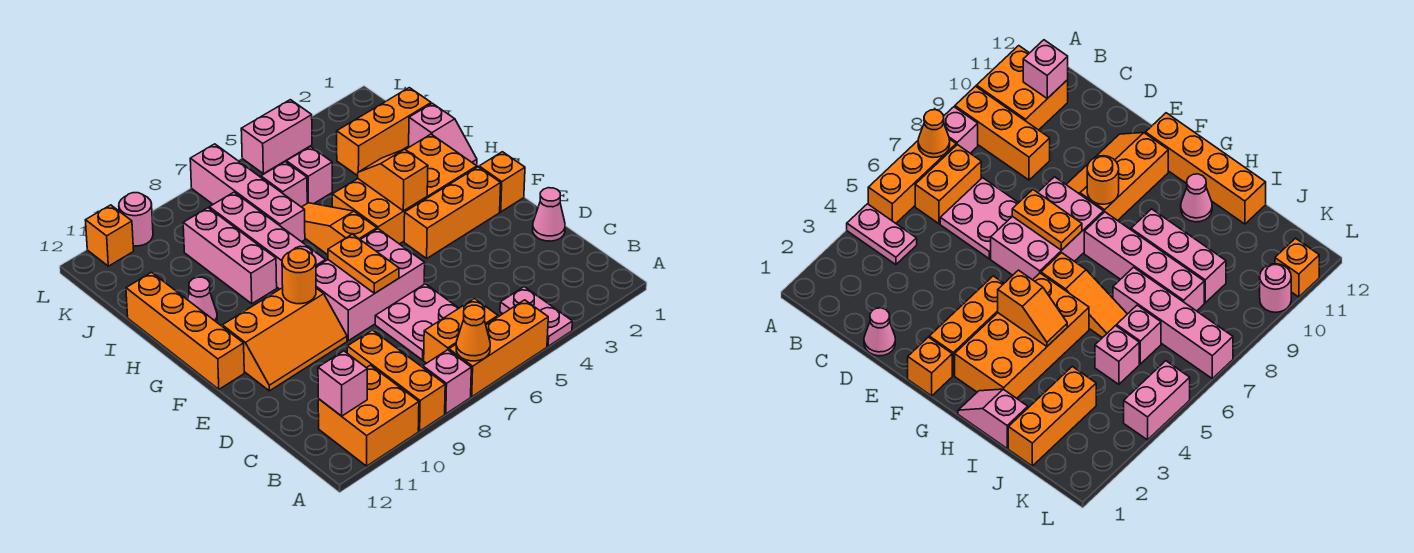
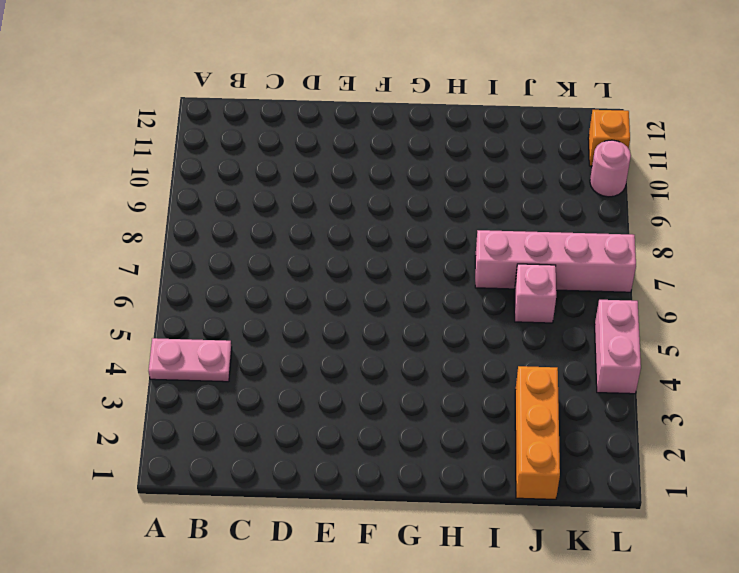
none -> orange brick A5:A7 level 1
none -> pink brick A8 level 1
none -> orange brick A9:C9 level 1
none -> orange brick A10:B11 level 1

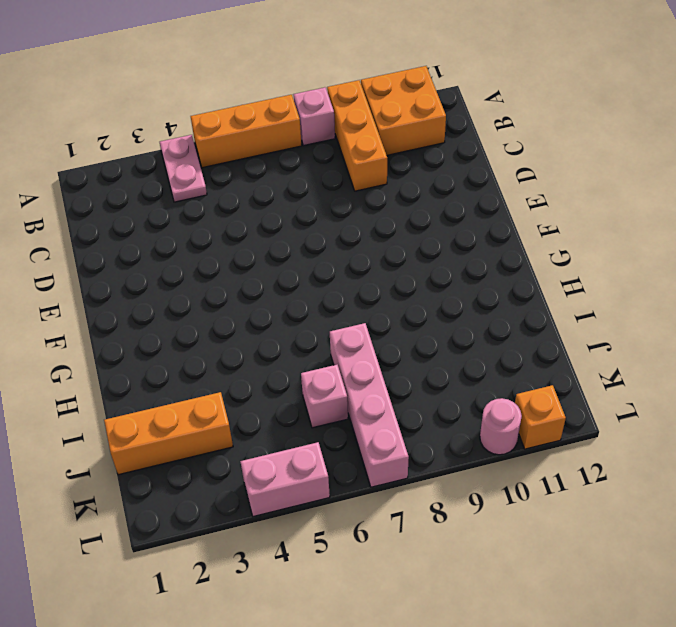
none -> orange brick B6:B7 level 1
none -> pink plate C6:D7 level 1
none -> pink cone D1 level 1
none -> pink brick E6:F8 level 1

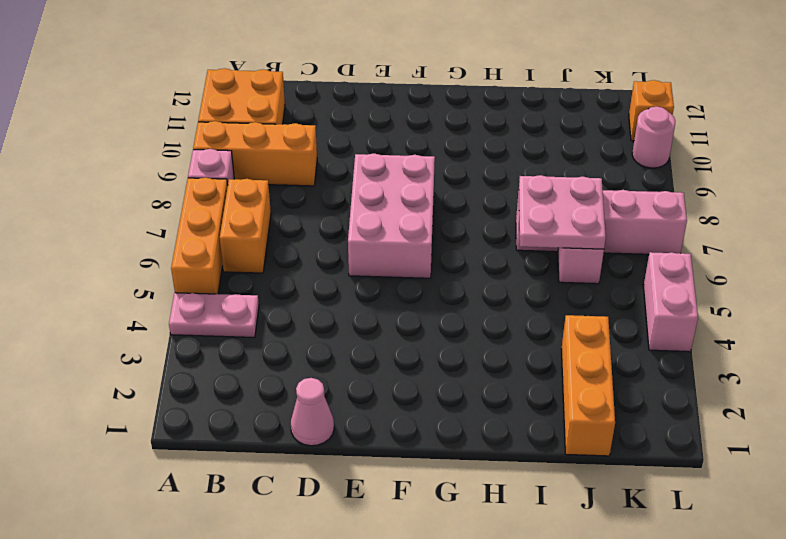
pink plate I6:J7 level 2 -> pink plate C6:D7 level 1
none -> orange slope E9:F11 level 1 top F
none -> orange brick F1 level 1
none -> orange brick F2:F4 level 1
none -> orange brick F12:I12 level 1

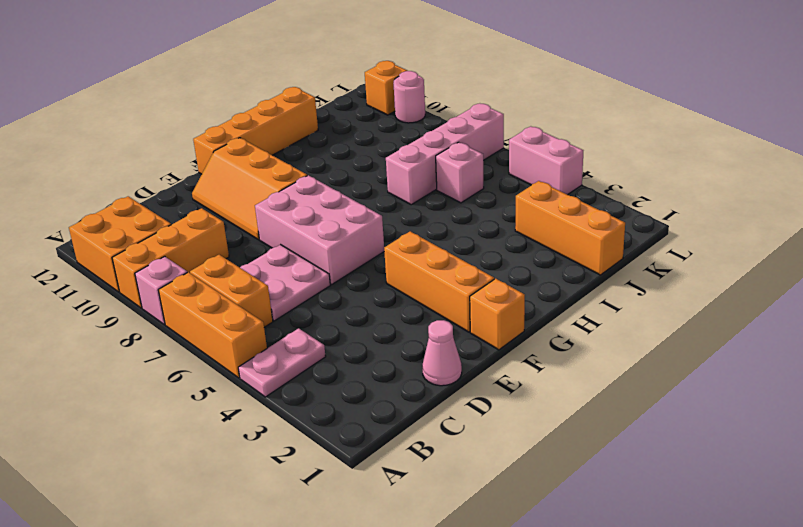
none -> orange brick G2:H5 level 1
none -> orange slope G6:I6 level 1 top G
none -> pink brick G8:J8 level 1
none -> pink slope H1:I1 level 1 top I

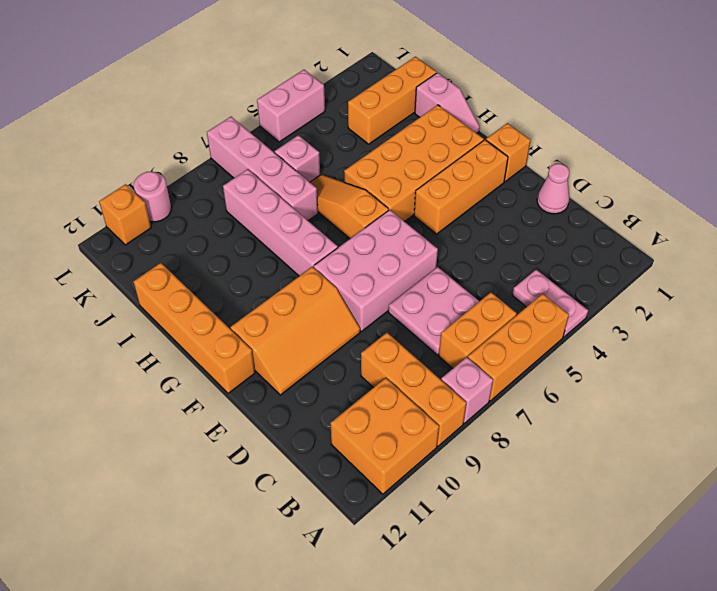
none -> pink brick H9:J9 level 1
none -> pink cone H11 level 1
none -> pink brick J5 level 1
none -> orange cone A7 level 2

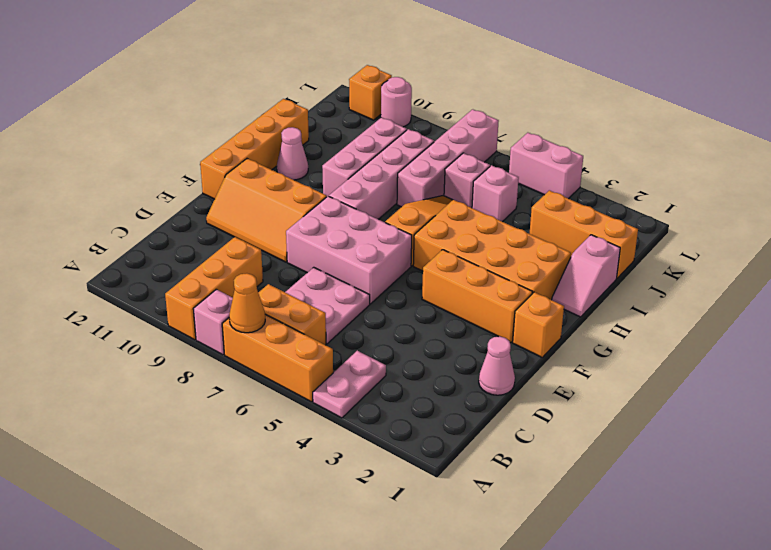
none -> orange brick A10:B11 level 1
none -> pink brick B11 level 2
none -> orange plate E7:F7 level 2
none -> orange round brick F9 level 2

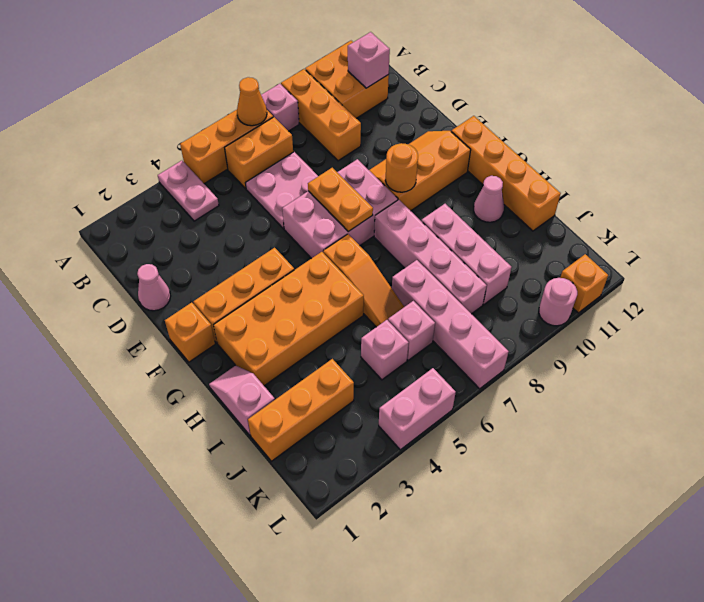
none -> orange slope G4:H4 level 2 top G

